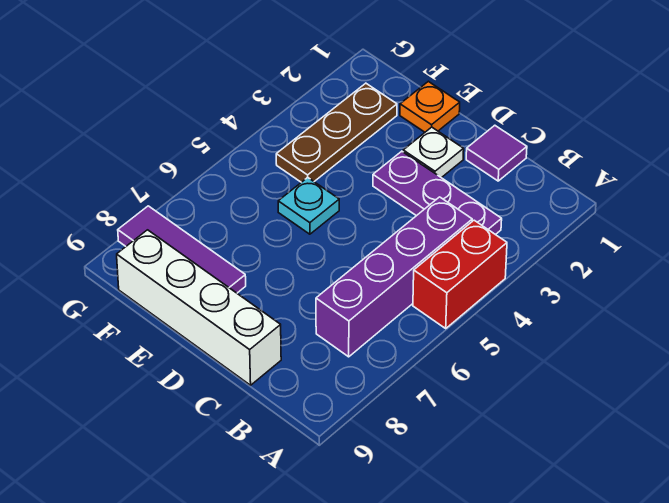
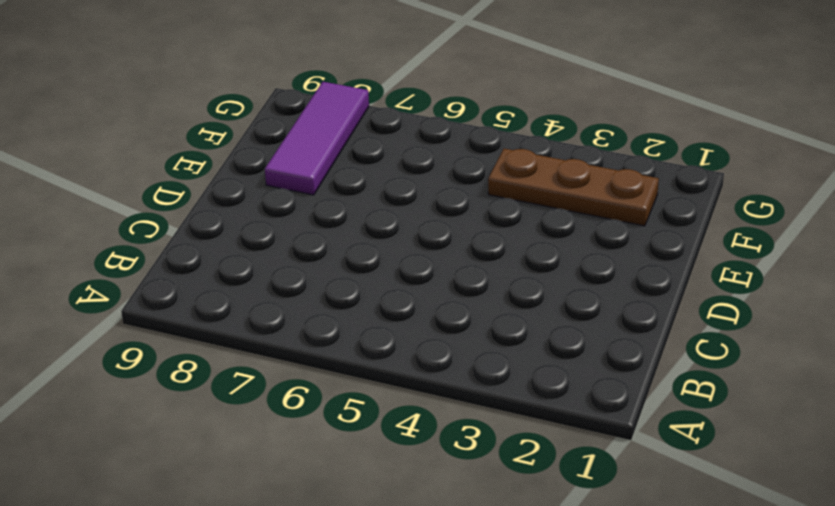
none -> red brick A4:A5 level 1
none -> purple plate B3:D3 level 1

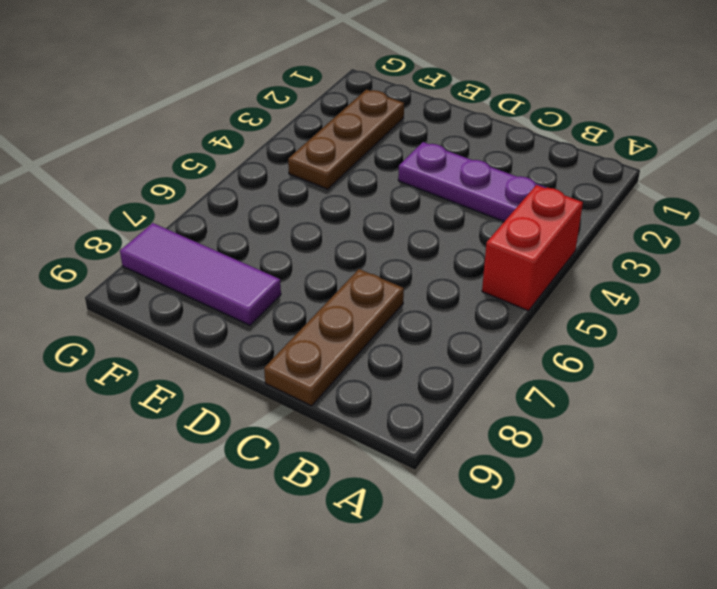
brown plate C7:C9 level 1 -> white brick C9:F9 level 1
none -> purple brick B4:B7 level 1
none -> purple tile C1 level 1

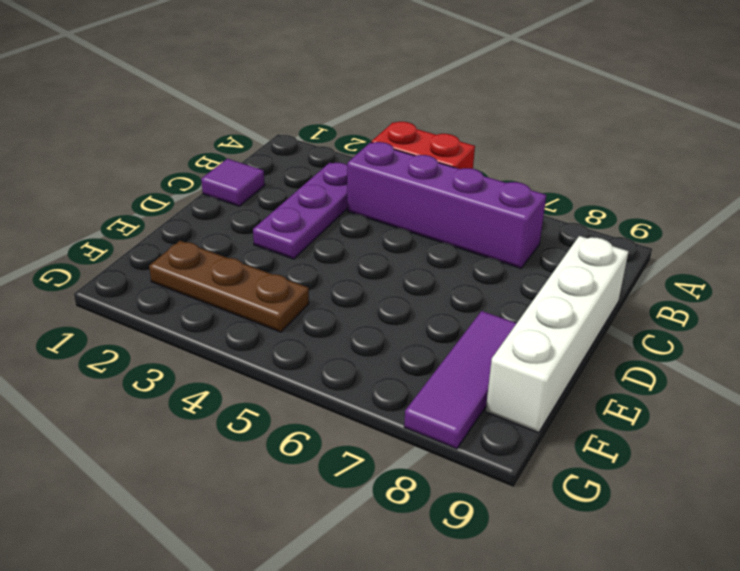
none -> white plate D2 level 1
none -> orange plate E1 level 1

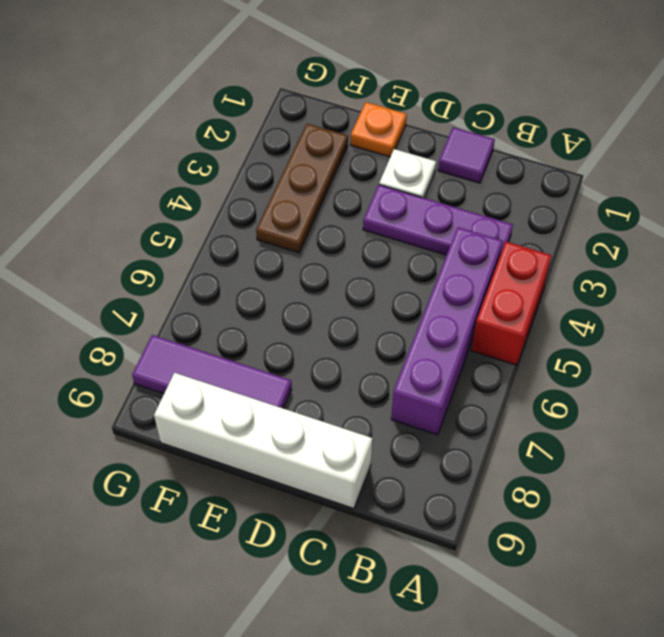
none -> cyan plate E5 level 1

